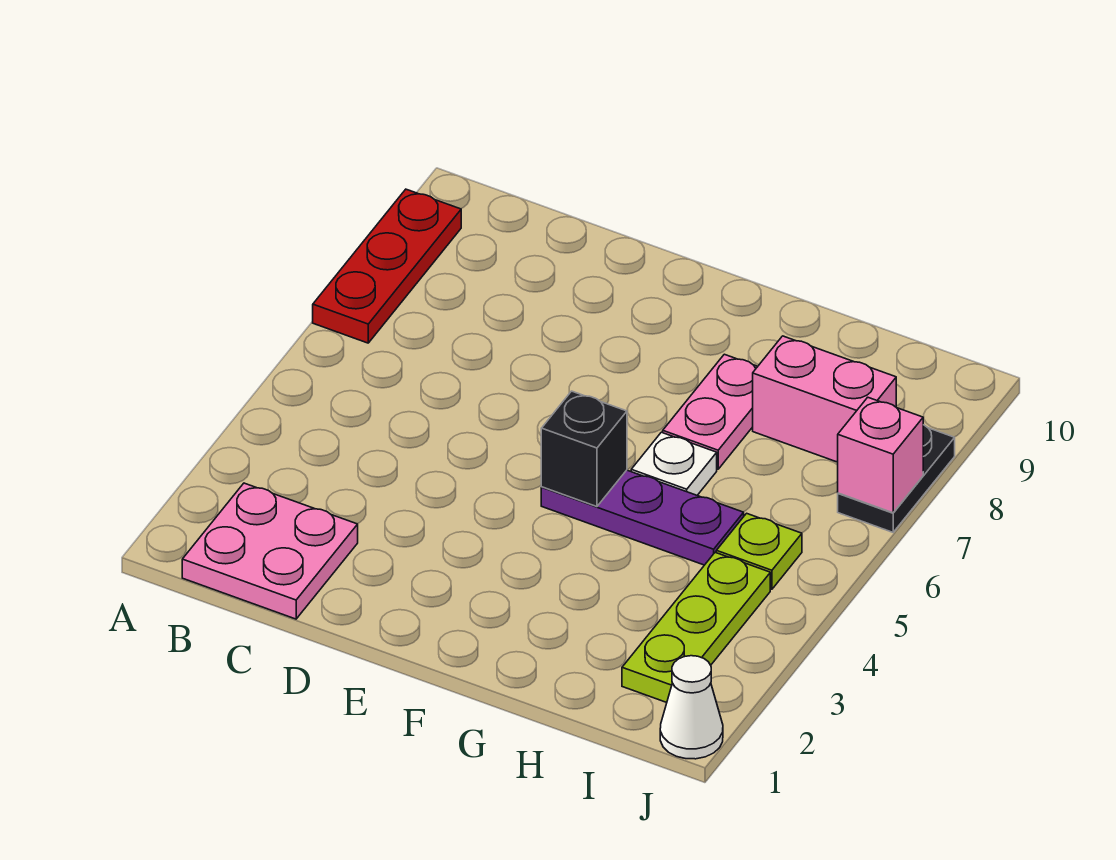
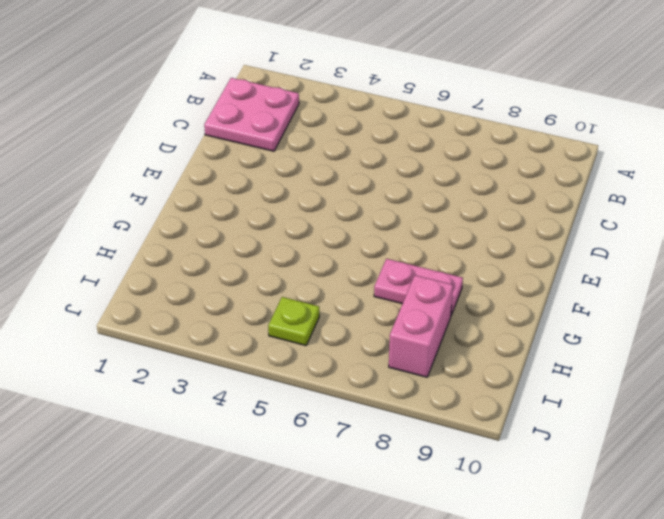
none -> red plate A7:A9 level 1
none -> purple plate F5:H5 level 1
none -> white plate G6 level 1

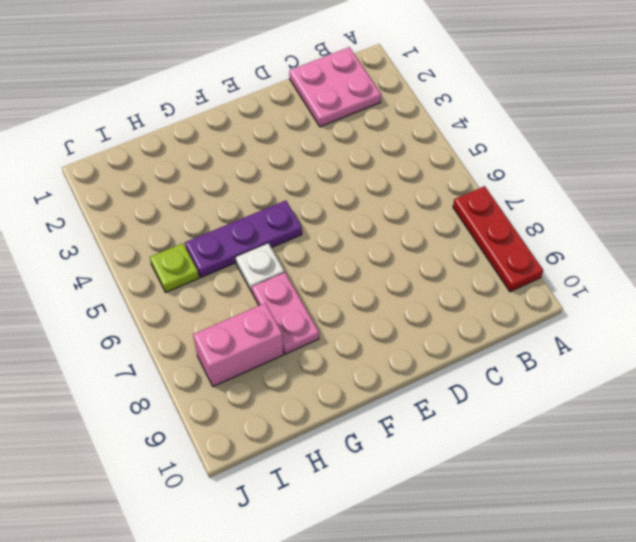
none -> lime plate I2:I4 level 1
none -> white cone J1 level 1
none -> black plate J7:J8 level 1

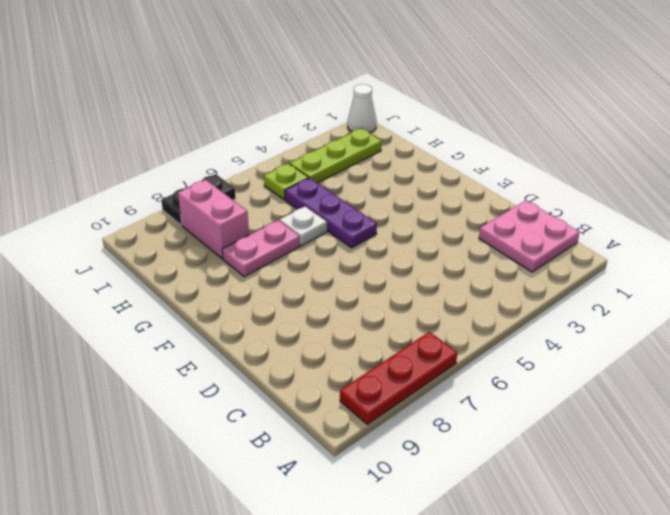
none -> black brick F5 level 2
none -> pink brick J7 level 2

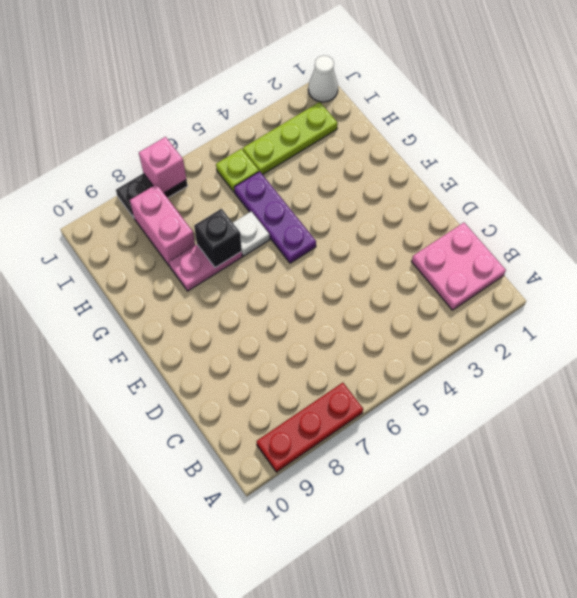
black brick G7 level 2 -> black brick F5 level 2

